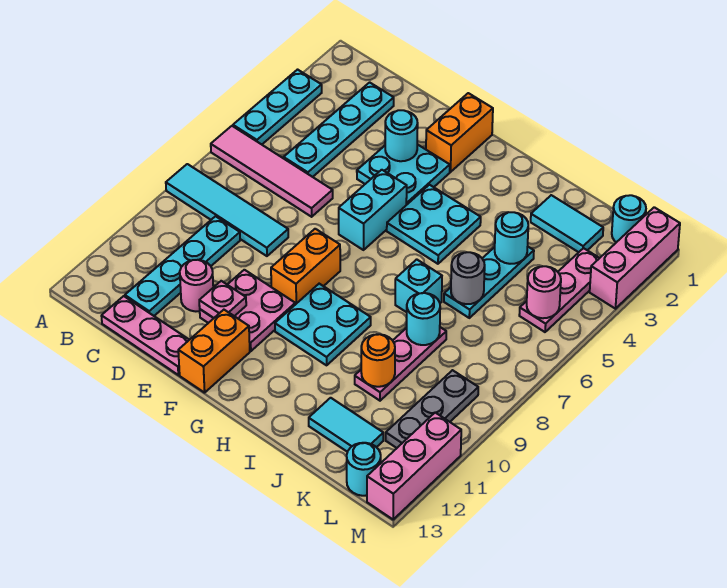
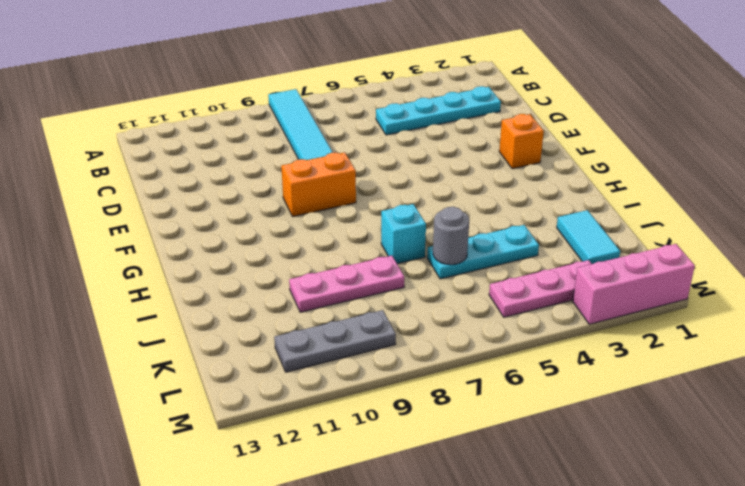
orange brick F2 level 1 -> orange brick F1:F2 level 1
none -> cyan plate A3:A5 level 1
none -> pink tile A6:D6 level 1
none -> cyan plate C9:C12 level 1
none -> pink plate C13:E13 level 1

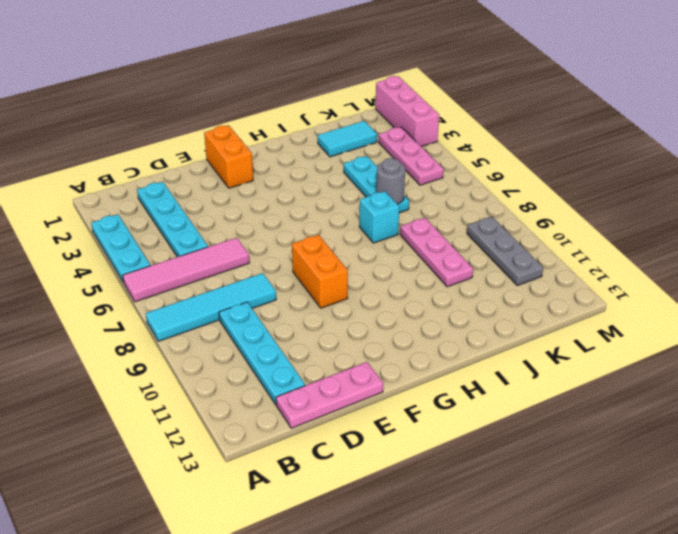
none -> pink round brick D11 level 1
none -> cyan plate E3:F4 level 1
none -> pink plate E10:F11 level 1
none -> cyan brick F5:F6 level 1

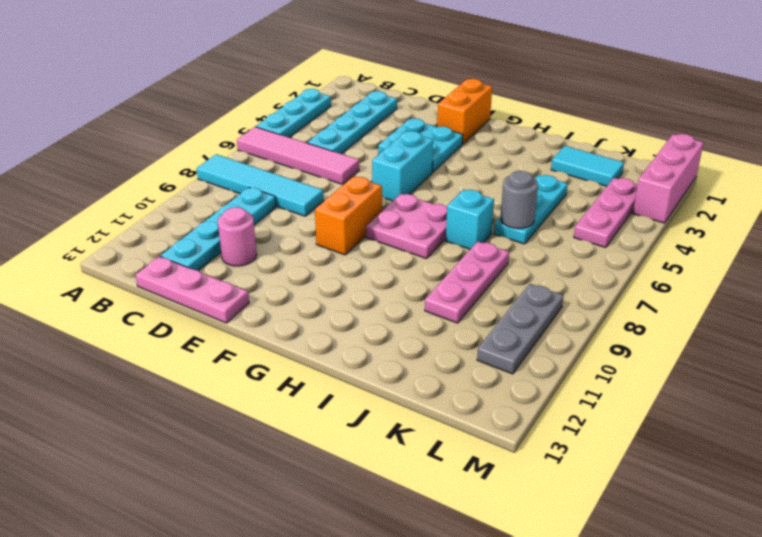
pink plate G7:H8 level 1 -> pink plate E10:F11 level 1
none -> orange brick F12:F13 level 1
none -> cyan plate G4:H5 level 1
none -> cyan plate G9:H10 level 1
none -> cyan tile J12:K12 level 1

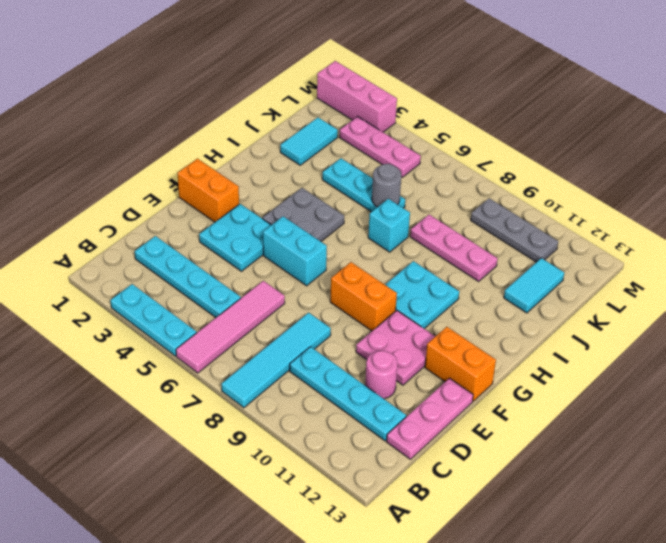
grey plate G4:H5 level 1 -> cyan plate G4:H5 level 1
none -> cyan round brick L1 level 1
none -> cyan round brick L13 level 1
none -> pink brick M11:M13 level 1
none -> cyan round brick E3 level 2

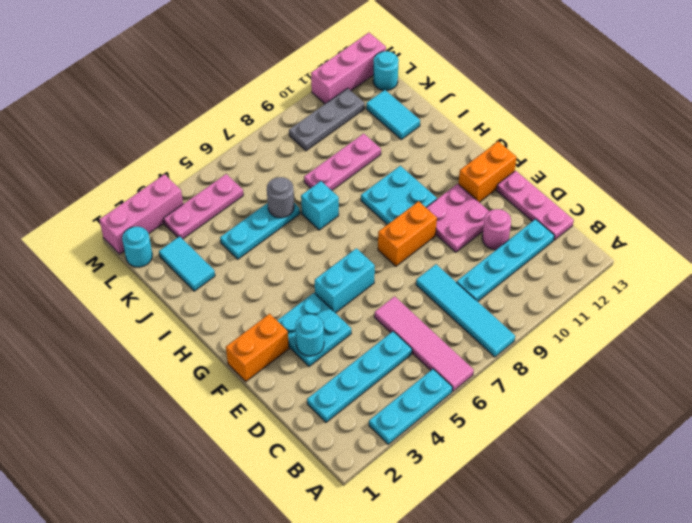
none -> cyan plate G4:H5 level 1
none -> pink plate E11 level 2
none -> cyan round brick J4 level 2
none -> cyan round brick J8 level 2

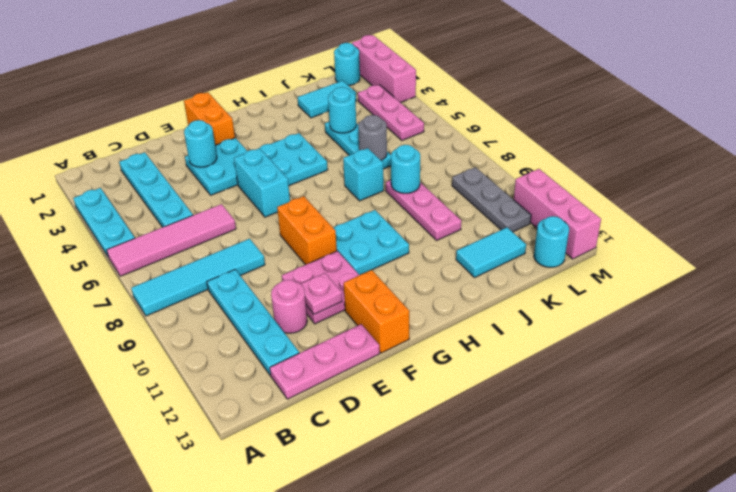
none -> orange round brick J10 level 2
none -> pink round brick L5 level 2

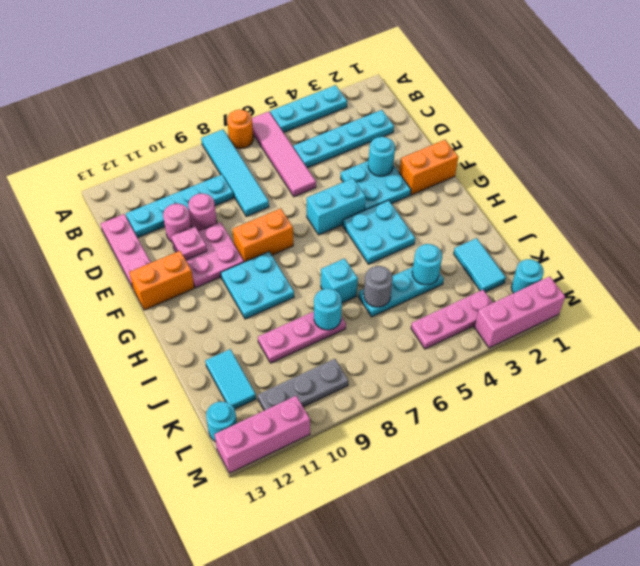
orange round brick A7 level 1 -> orange round brick J10 level 2
pink round brick D10 level 1 -> pink round brick L5 level 2

